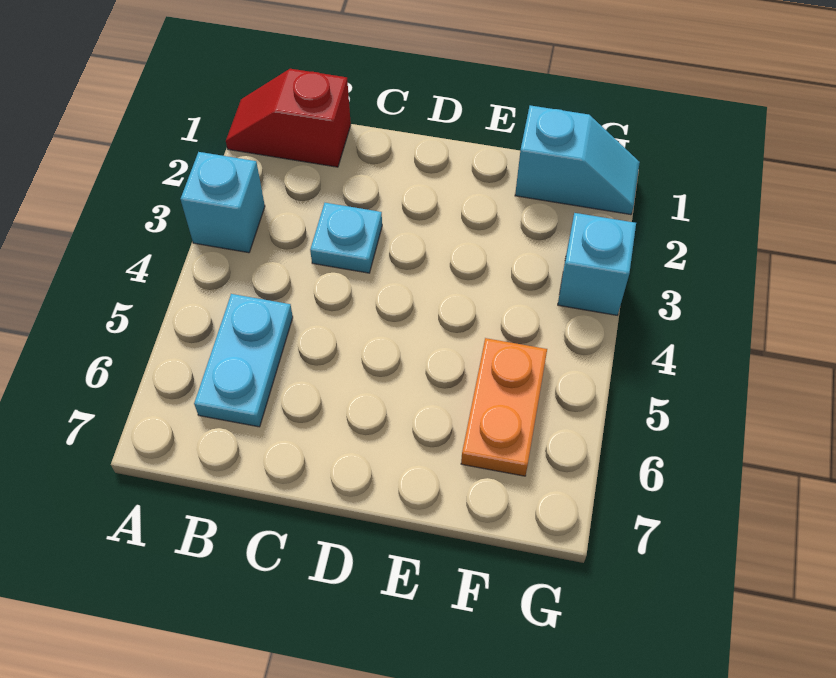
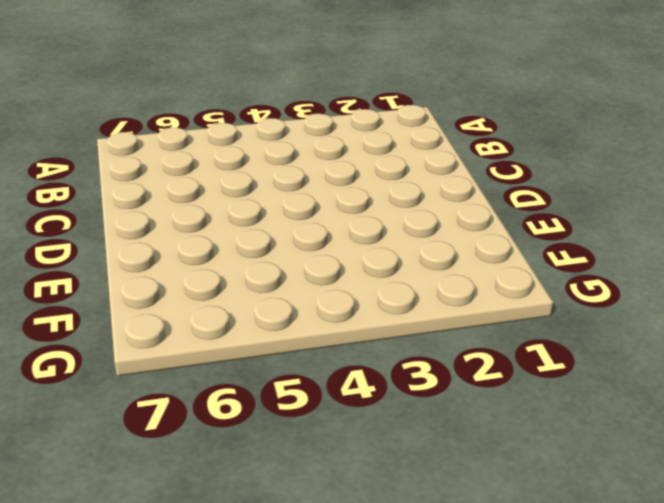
none -> red slope A1:B1 level 1 top B
none -> cyan brick A3 level 1

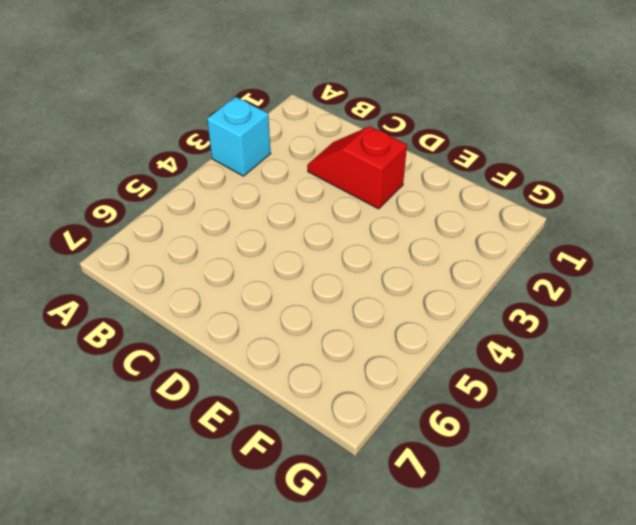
red slope C2:D2 level 1 top D -> red slope A1:B1 level 1 top B
none -> cyan plate B5:B6 level 1
none -> cyan plate C3 level 1

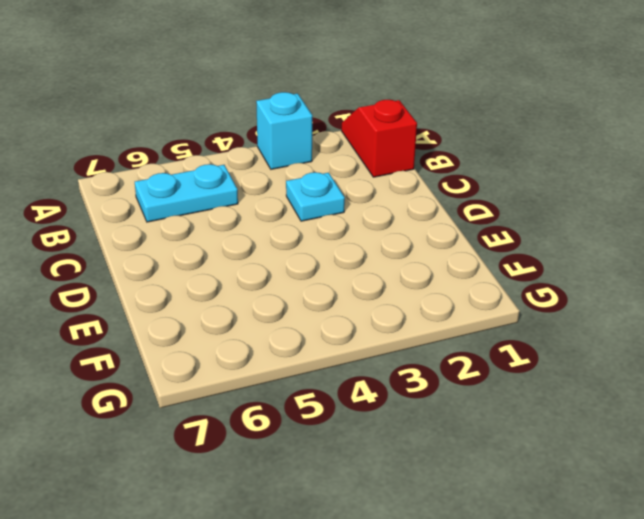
none -> cyan slope F1:G1 level 1 top F
none -> orange plate F5:F6 level 1

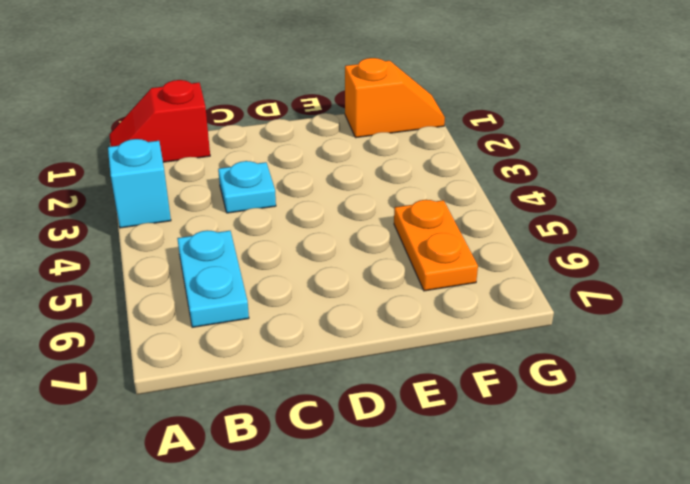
orange slope F1:G1 level 1 top F -> cyan slope F1:G1 level 1 top F
none -> cyan brick G3 level 1

